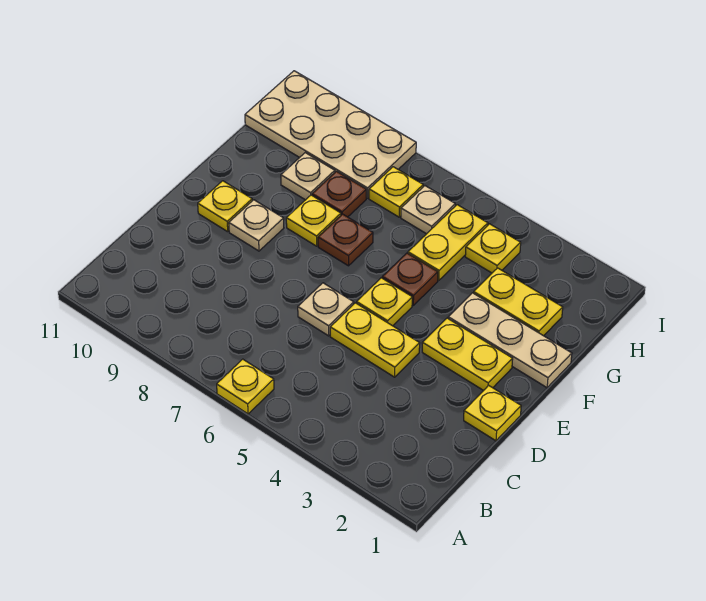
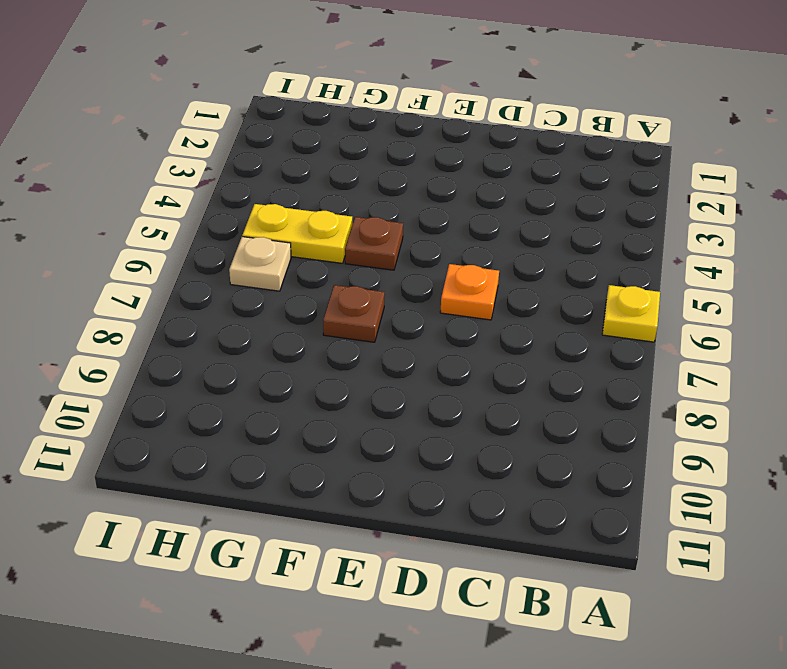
orange plate D6 level 1 -> tan plate D6 level 1
none -> yellow plate D1 level 1
none -> yellow plate D4:D5 level 1
none -> yellow plate E2:E3 level 1

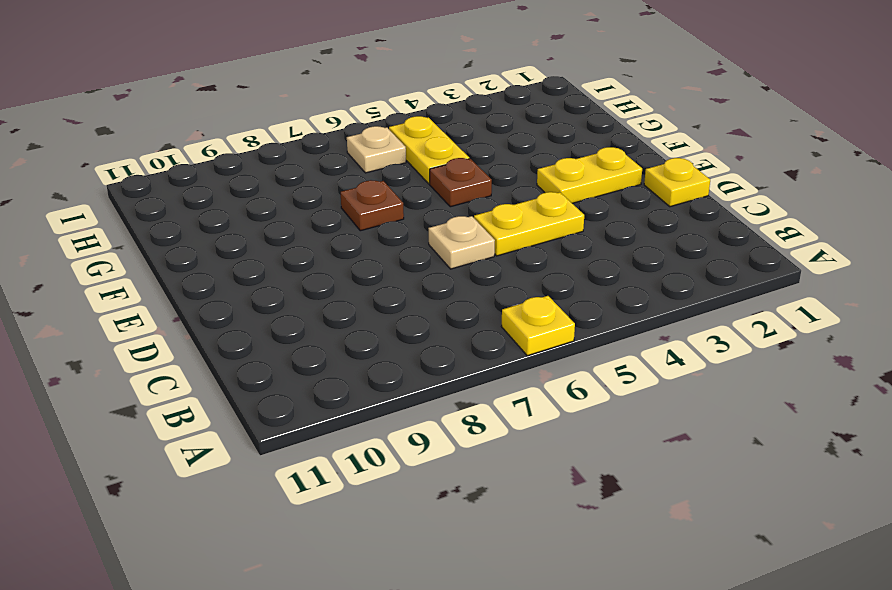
none -> yellow plate E5 level 1
none -> tan plate E9 level 1
none -> yellow plate E10 level 1

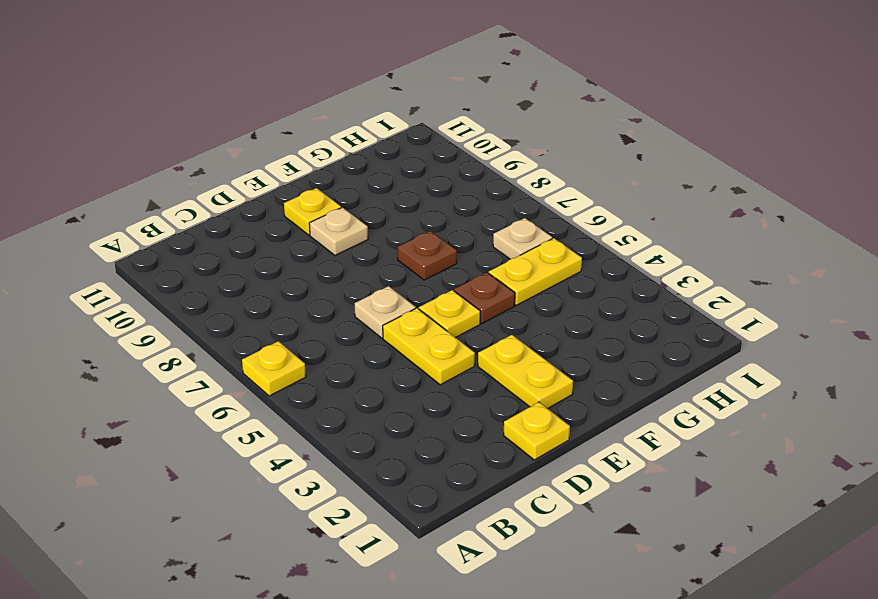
none -> tan plate F1:F3 level 1
none -> yellow plate F8 level 1
none -> yellow plate G2:G3 level 1

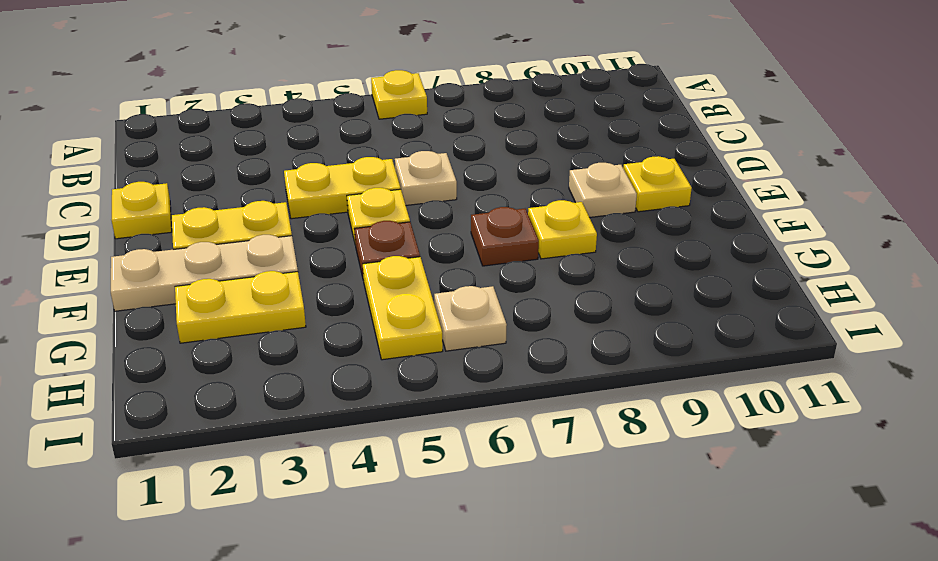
none -> brown plate G8 level 1
none -> tan plate G9 level 1
none -> yellow plate H4 level 1

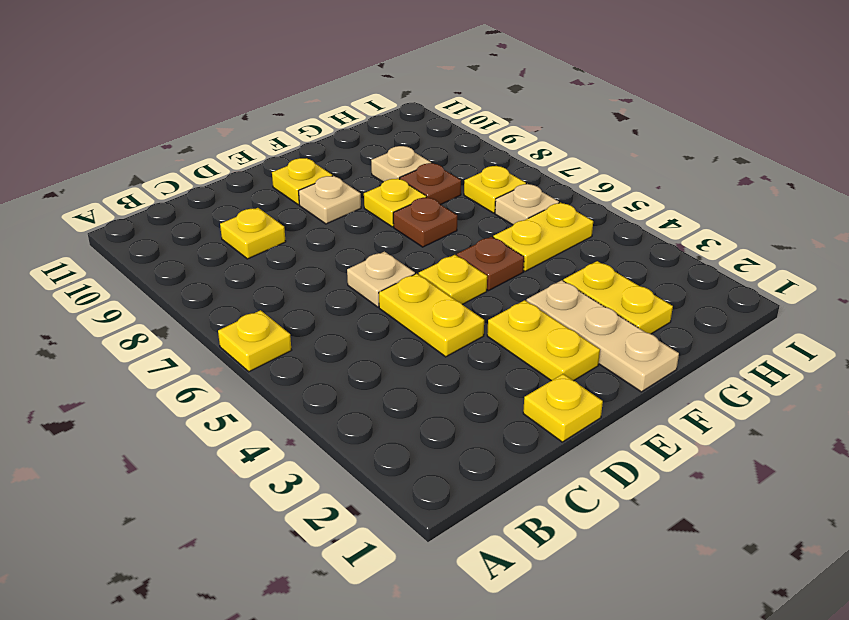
yellow plate C9 level 1 -> yellow plate H4 level 1
none -> tan plate H8:I11 level 1

